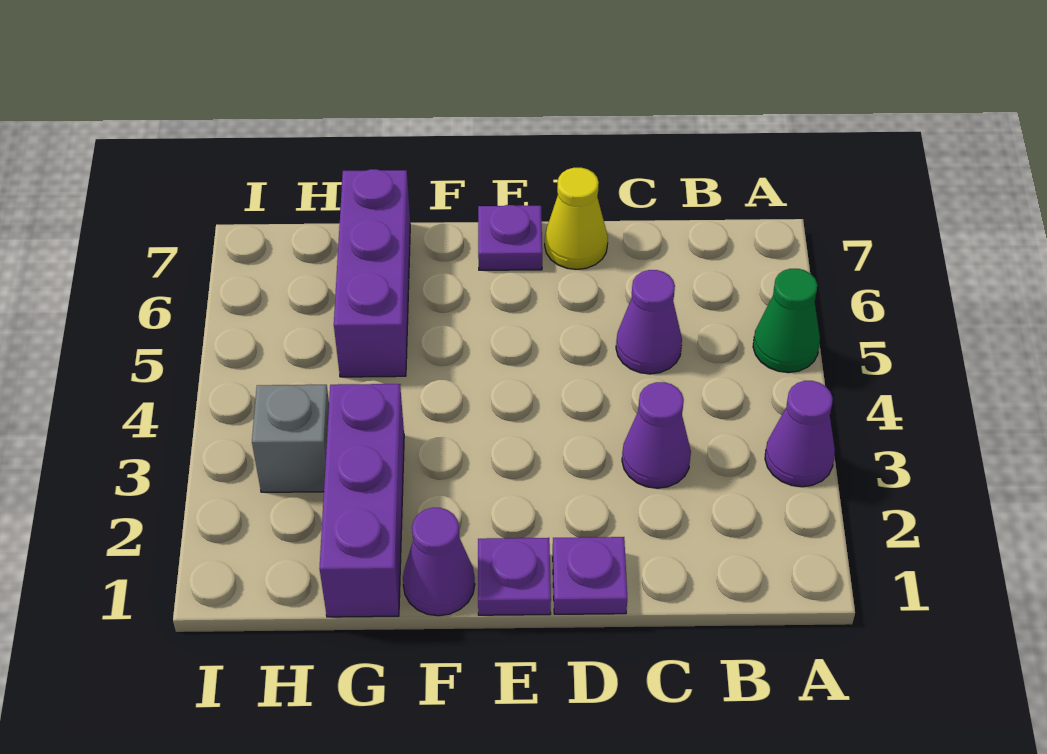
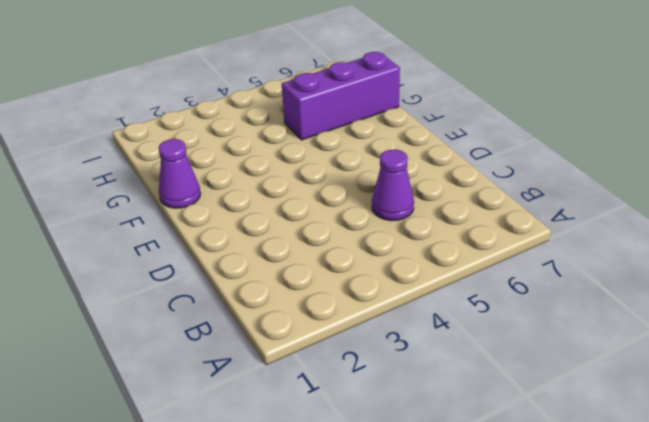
none -> purple cone A3 level 1
none -> green cone A5 level 1
none -> purple cone C3 level 1

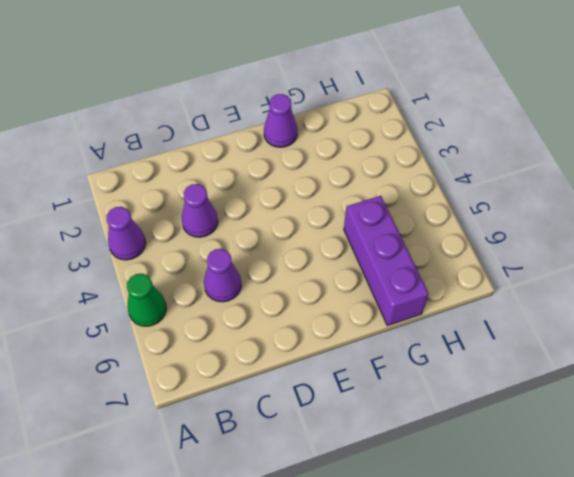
none -> purple plate D1 level 1
none -> yellow cone D7 level 1
none -> purple plate E1 level 1

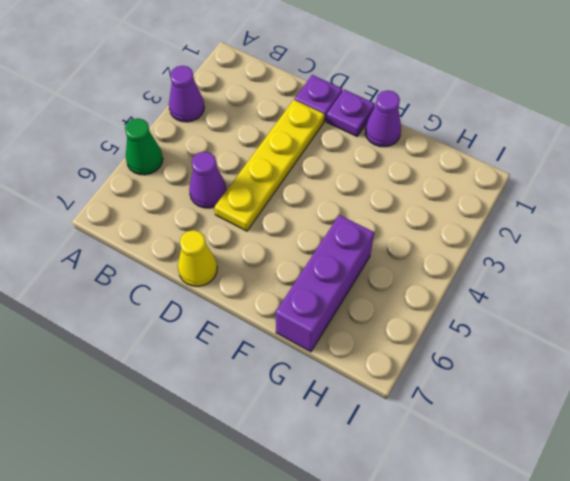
yellow plate D2:D5 level 1 -> none
none -> purple cone C3 level 1
none -> purple plate E7 level 1
none -> purple brick G1:G3 level 1

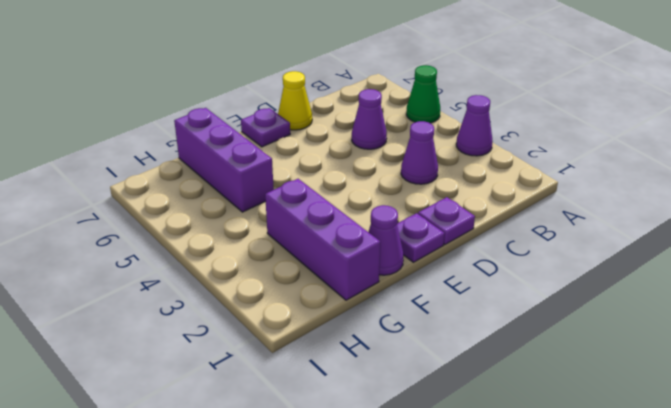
none -> grey brick H3 level 1

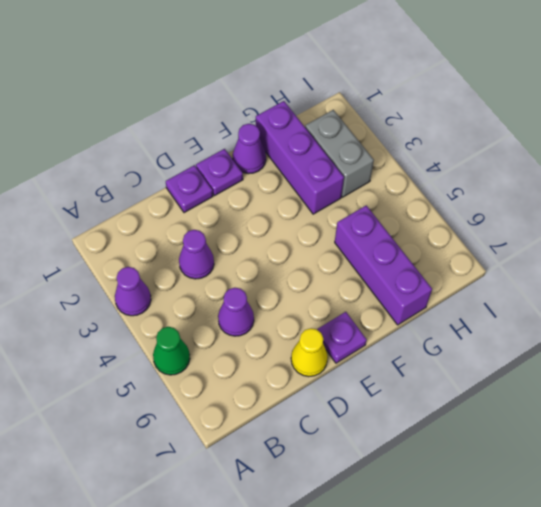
grey brick H2:H3 level 1 -> grey brick H3 level 1

